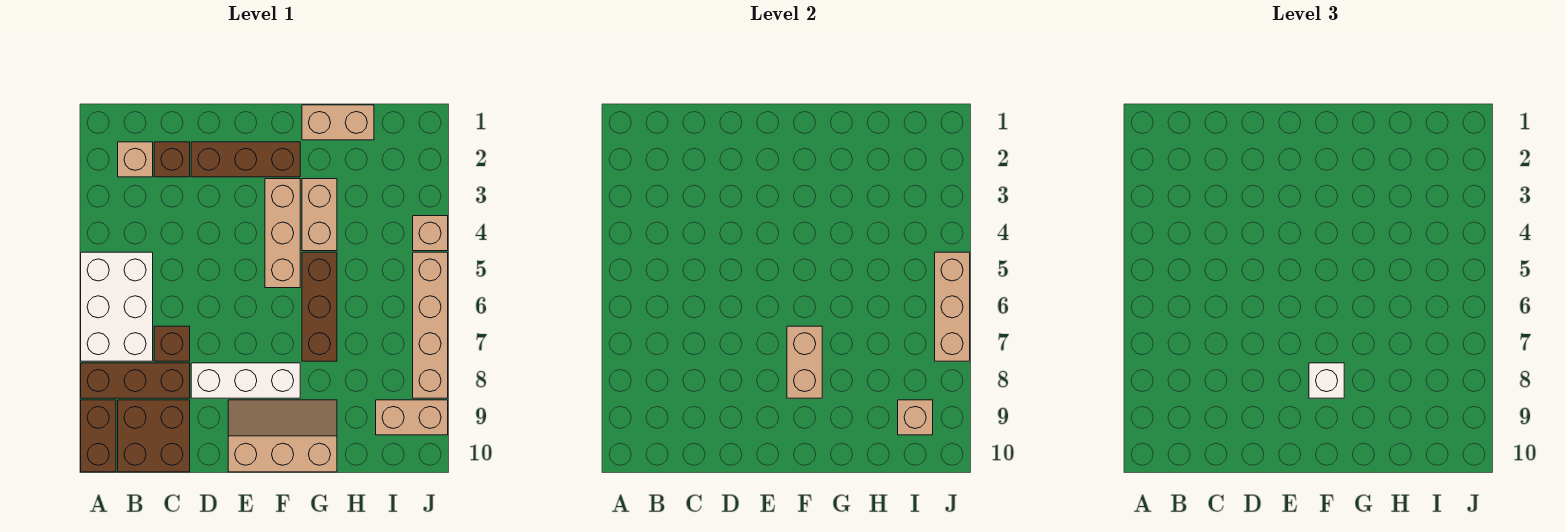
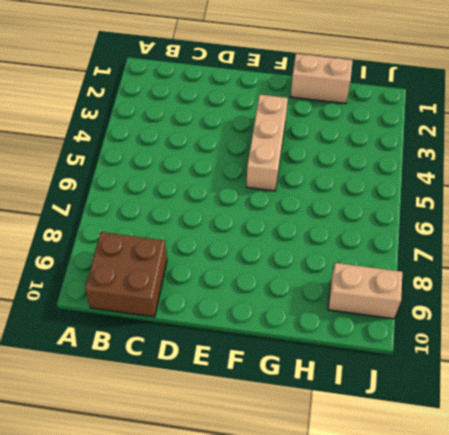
none -> white brick A5:B7 level 1
none -> brown brick A8:C8 level 1
none -> brown brick A9:A10 level 1

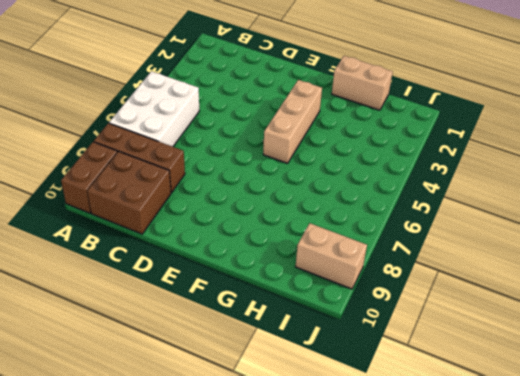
none -> tan brick B2 level 1
none -> brown brick C2 level 1
none -> brown brick C7 level 1

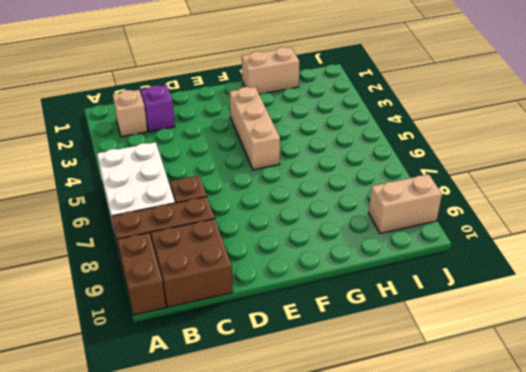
purple brick C2 level 1 -> brown brick C2 level 1
none -> brown brick D2:F2 level 1
none -> white brick D8:F8 level 1
none -> tan slope E9:G10 level 1 top 10

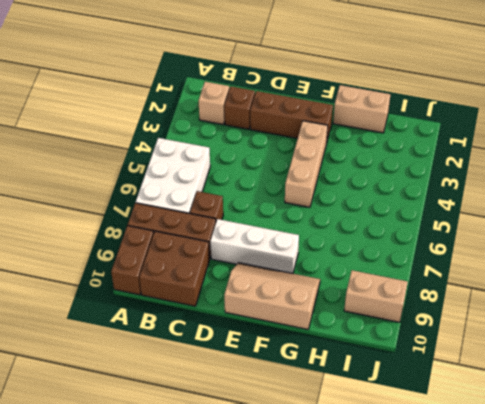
none -> tan brick G3:G4 level 1
none -> brown brick G5:G7 level 1
none -> tan brick J4 level 1

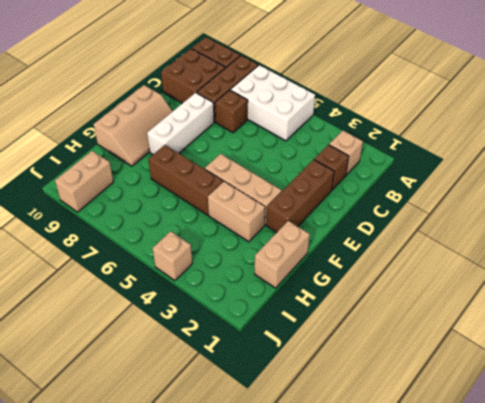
none -> tan brick J5:J8 level 1
none -> tan brick F7:F8 level 2
none -> tan brick I9 level 2

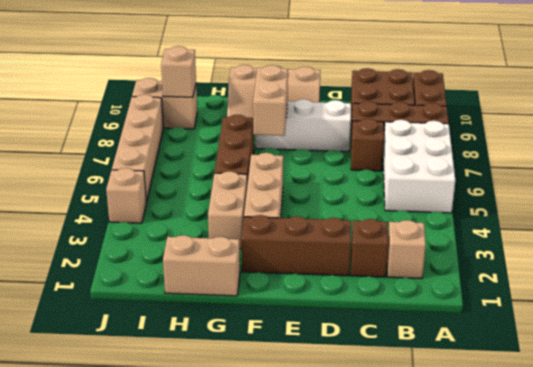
none -> tan brick J5:J7 level 2
none -> white brick F8 level 3

